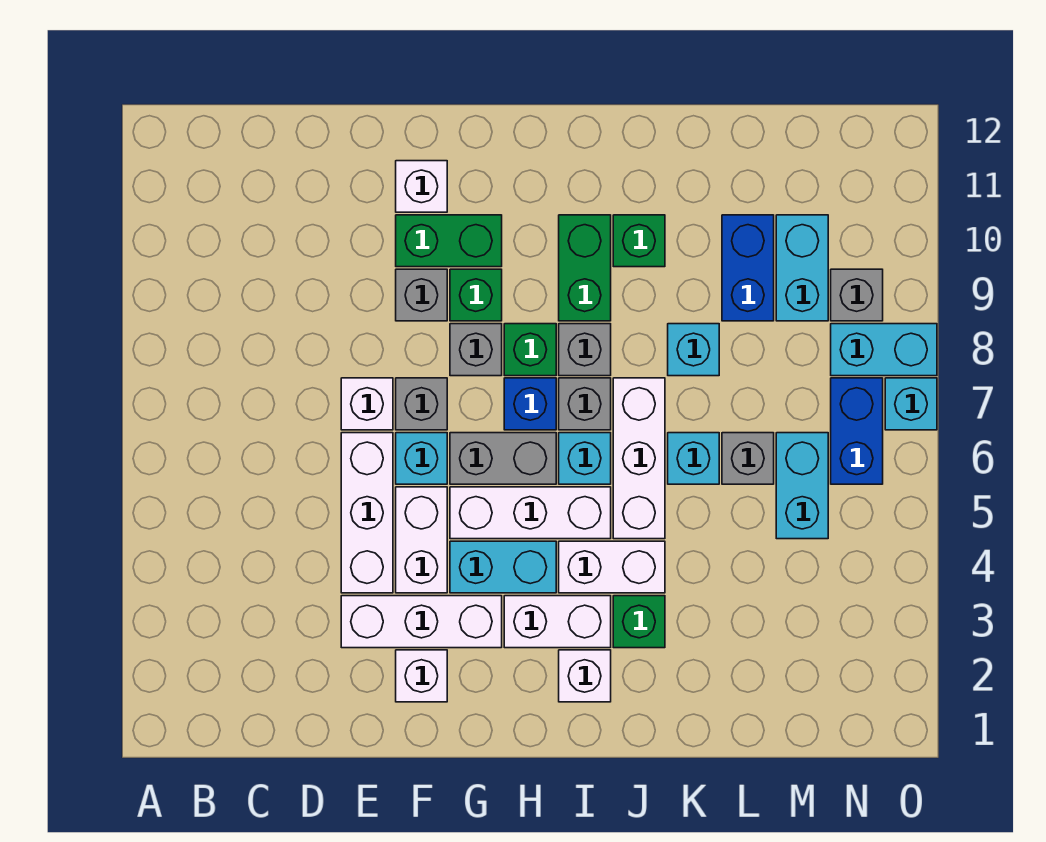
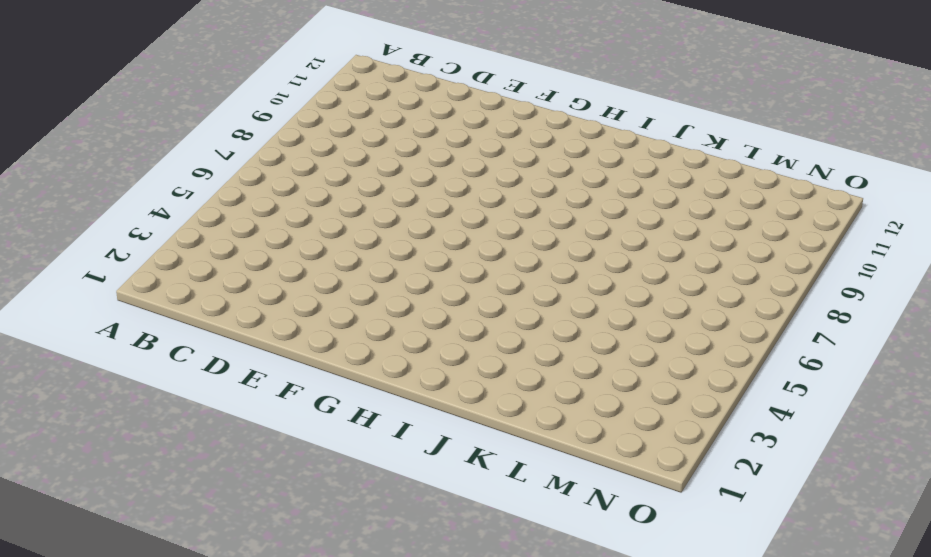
none -> white brick E3:G3 level 1
none -> white brick E4:E6 level 1
none -> white brick E7 level 1
none -> white brick F2 level 1

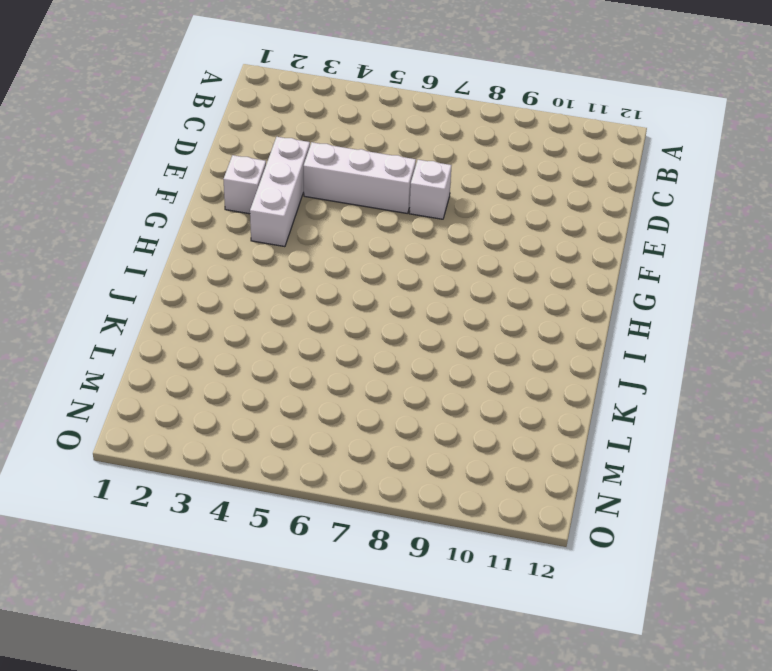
none -> white brick F4:F5 level 1
none -> cyan brick F6 level 1
none -> grey brick F7 level 1
none -> grey brick F9 level 1

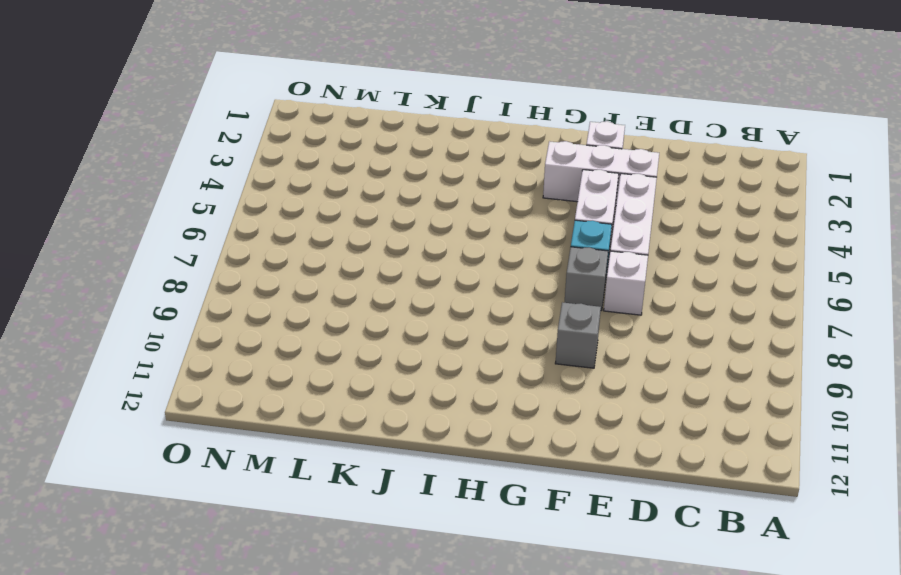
none -> green brick F10:G10 level 1
none -> white brick F11 level 1
none -> cyan brick G4:H4 level 1
none -> white brick G5:I5 level 1

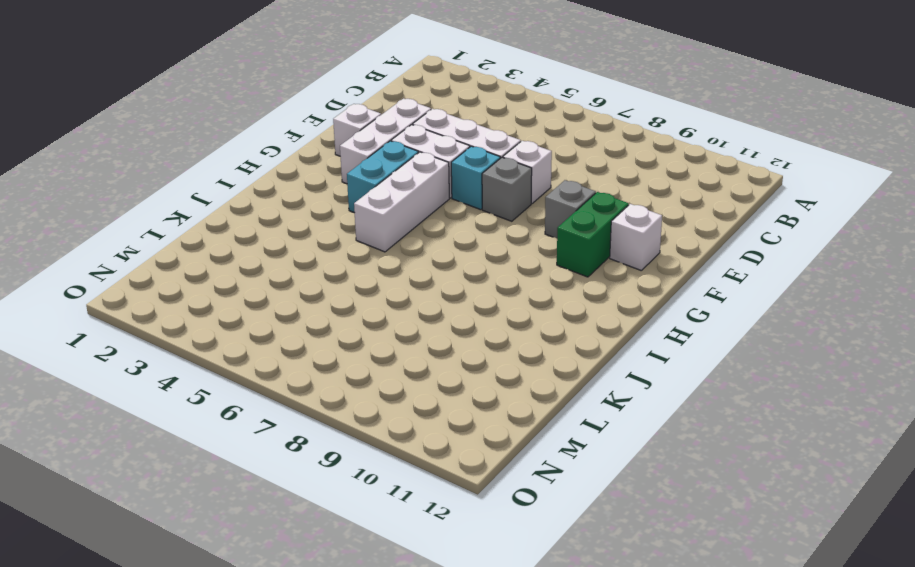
none -> grey brick G6:H6 level 1
none -> grey brick G8 level 1
none -> green brick G9 level 1
none -> white brick H3:I3 level 1

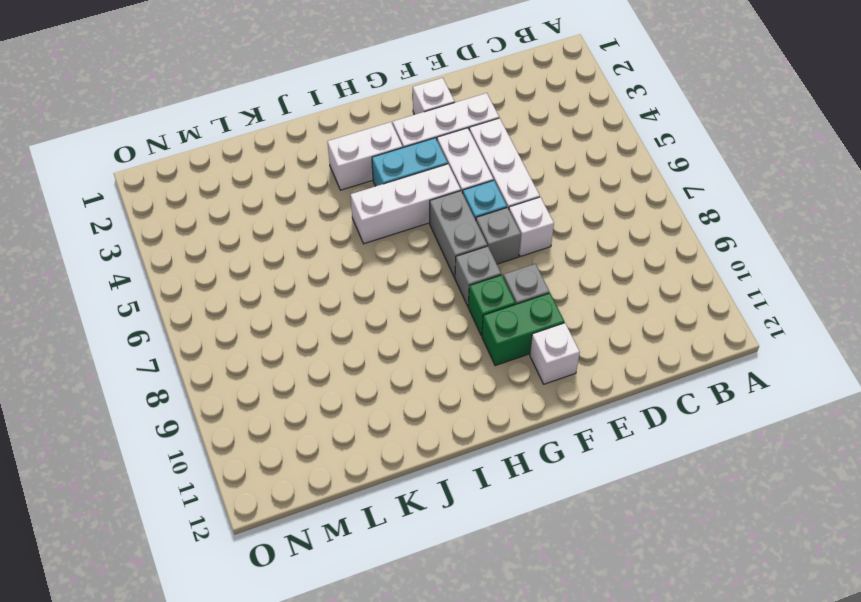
grey brick G6:G7 level 1 -> grey brick G6:H6 level 1
none -> blue brick H7 level 1
none -> green brick H8 level 1
none -> white brick I2 level 1
none -> white brick I4:J4 level 1

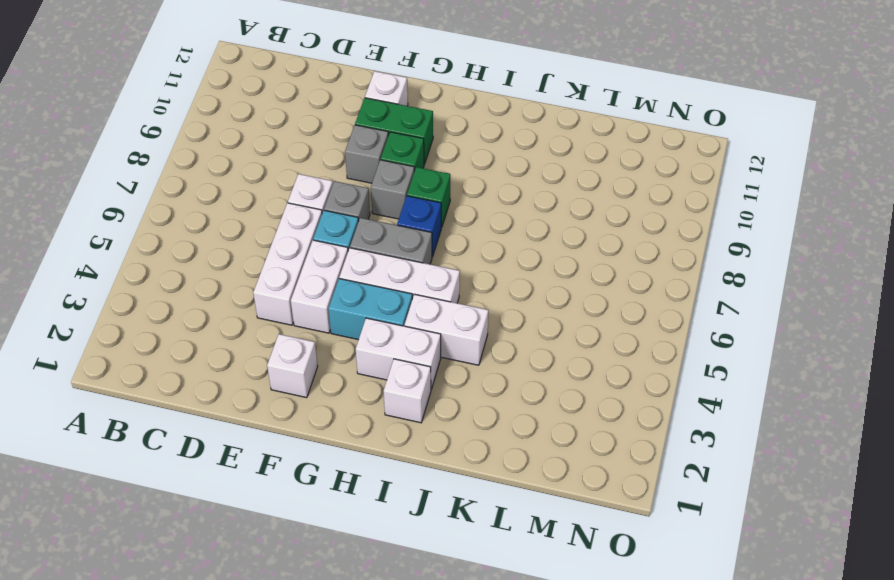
none -> white brick E3:G3 level 1
none -> cyan brick I6 level 1
none -> grey brick I7 level 1
none -> grey brick I8 level 1

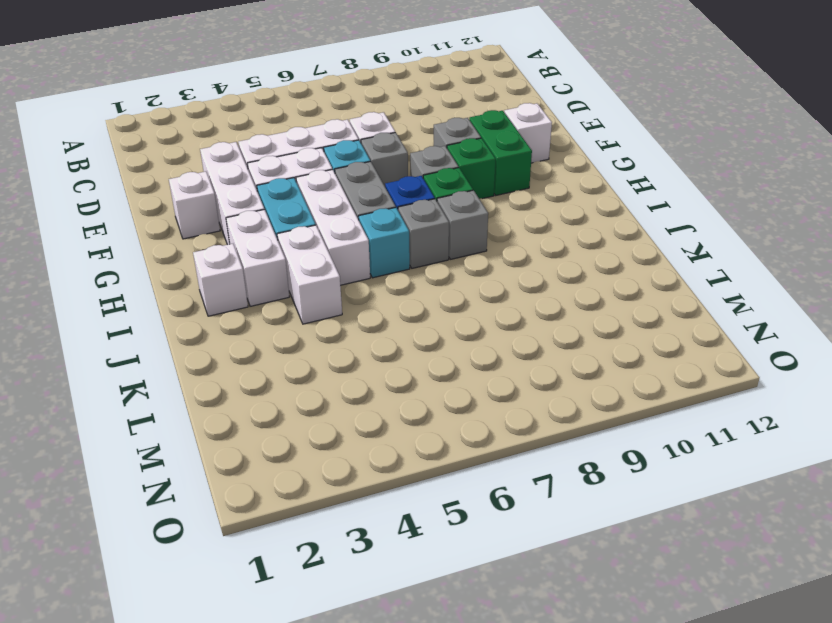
none -> green brick I9:I10 level 1
none -> green brick J3 level 1
none -> white brick J5:J7 level 1
none -> green brick J10 level 1

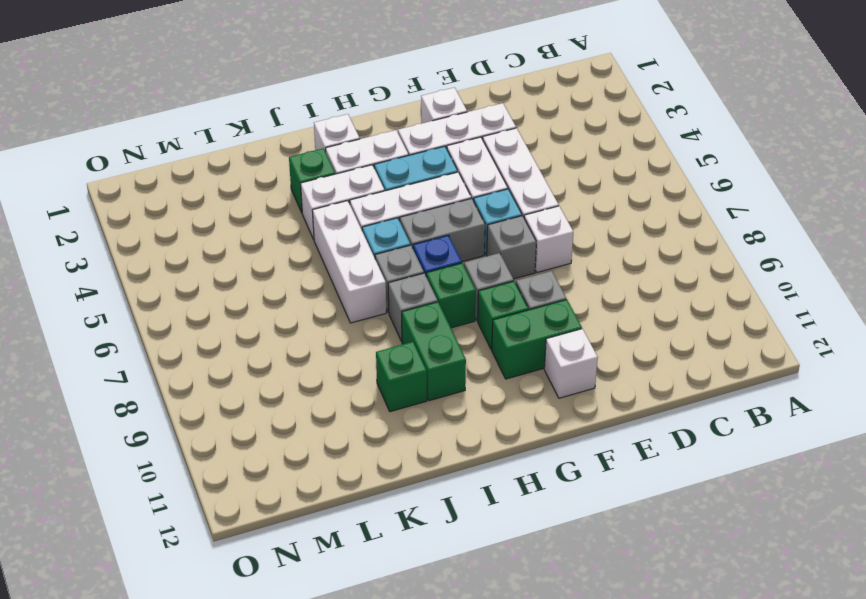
none -> cyan brick K6 level 1
none -> cyan brick K8 level 1
none -> grey brick L6 level 1
none -> blue brick L9:L10 level 1

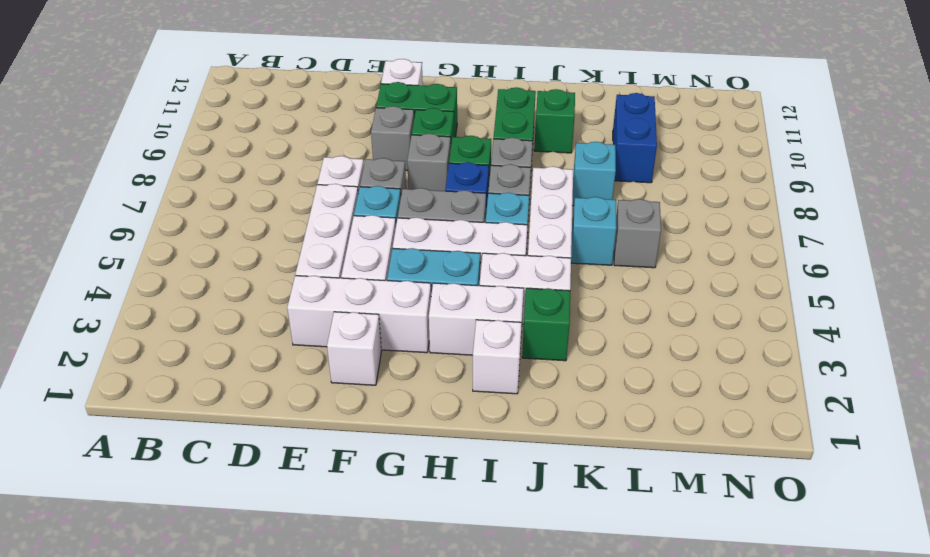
none -> cyan brick M5:M6 level 1
none -> cyan brick M9:M10 level 1
none -> blue brick N6:N7 level 1
none -> cyan brick N8:O8 level 1

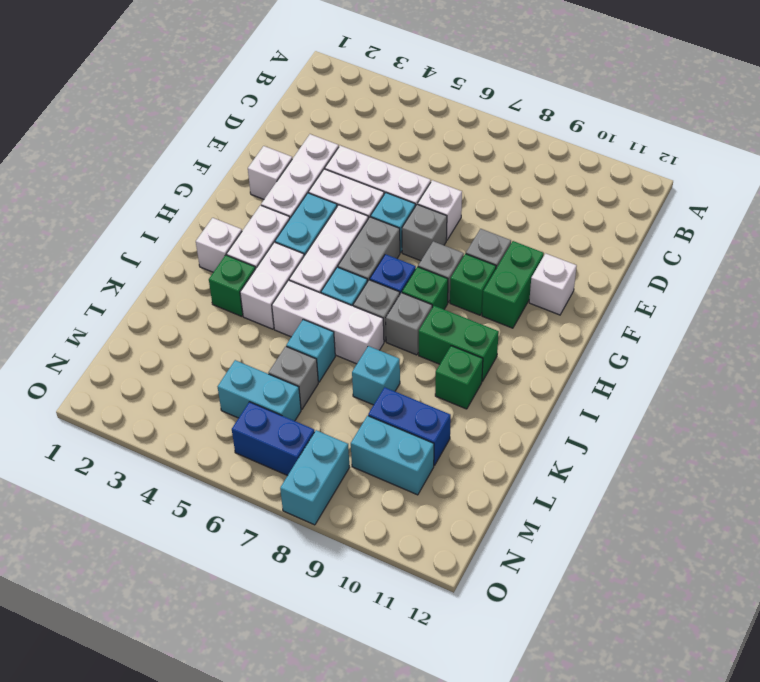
none -> grey brick N9 level 1
none -> cyan brick O7 level 1

